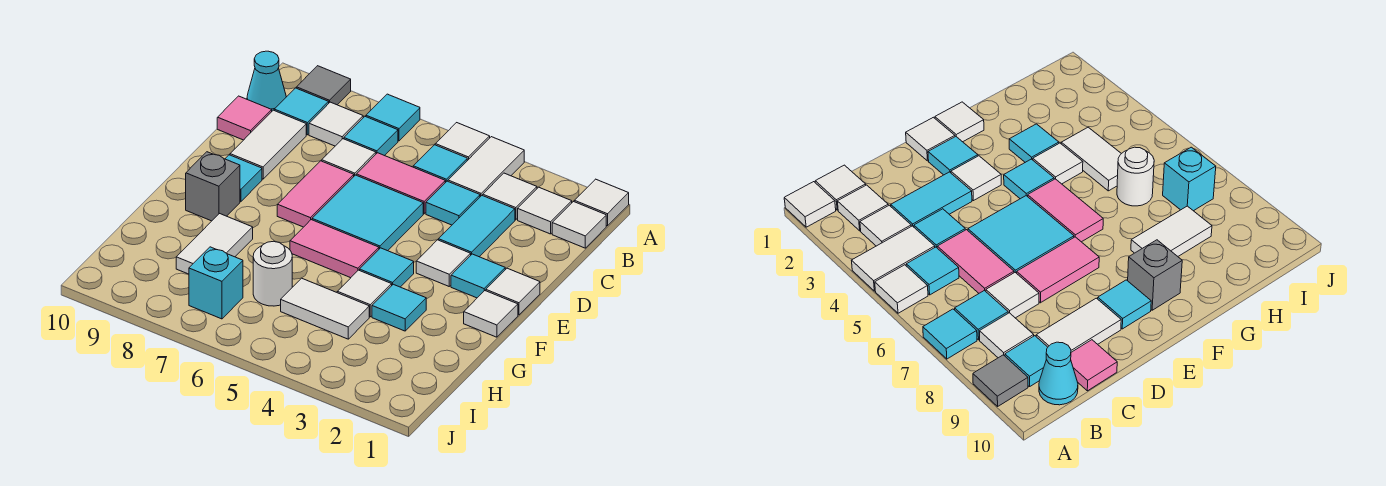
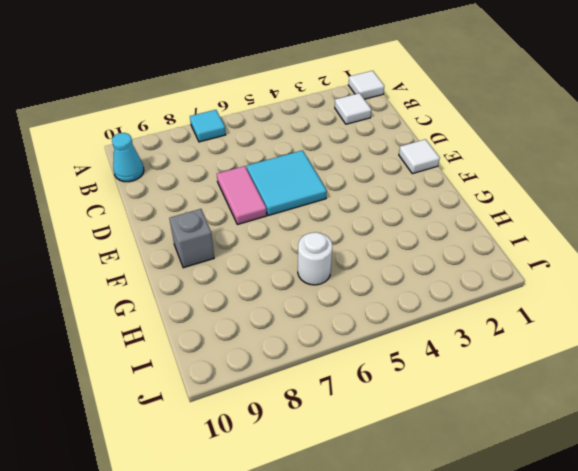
none -> white tile A4:B4 level 1
none -> white tile A5 level 1
none -> grey tile A9 level 1
none -> white tile B1 level 1

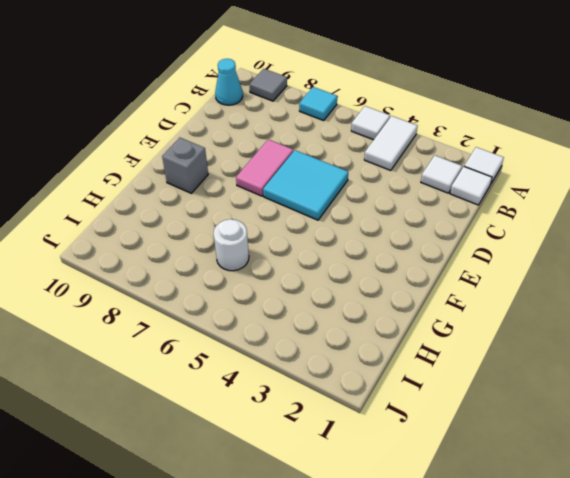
none -> white tile B3 level 1
none -> cyan tile B5 level 1
none -> cyan tile B7 level 1
none -> white tile B8 level 1

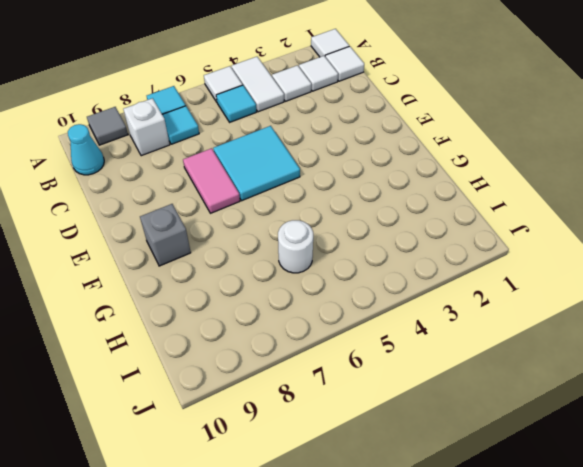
white brick B8 level 1 -> white tile B8 level 1
none -> cyan tile B9 level 1
none -> cyan tile C3:D3 level 1
none -> cyan tile C4 level 1
none -> pink tile C5:C6 level 1

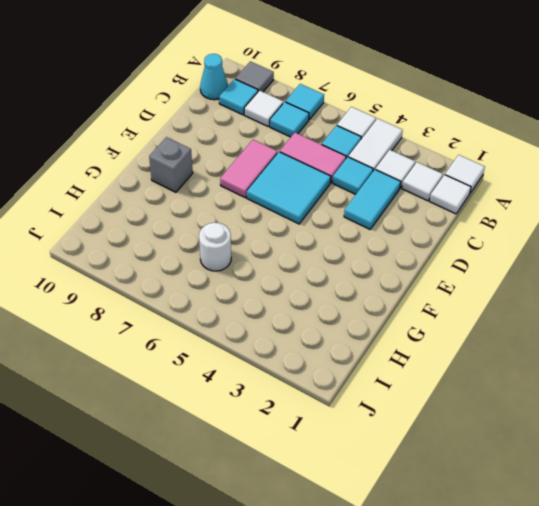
none -> white tile C7 level 1
none -> white tile C9:D9 level 1
none -> pink tile C10 level 1
none -> white tile E1 level 1

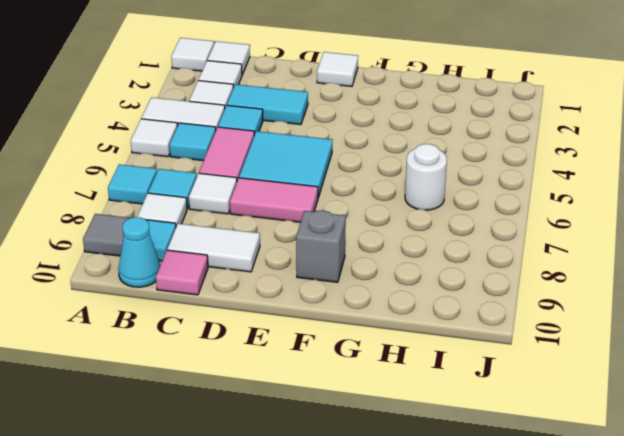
none -> cyan tile E2 level 1
none -> white tile E3 level 1
none -> cyan tile E9 level 1
none -> white tile F1 level 1

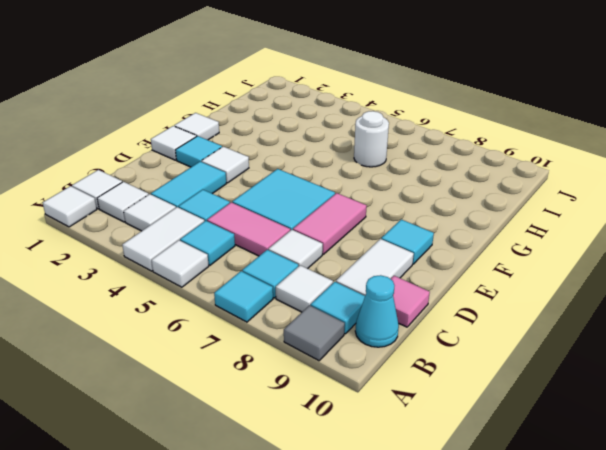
none -> cyan tile F4 level 1
none -> pink tile F5:F6 level 1
none -> grey brick F9 level 1
none -> cyan tile G3 level 1

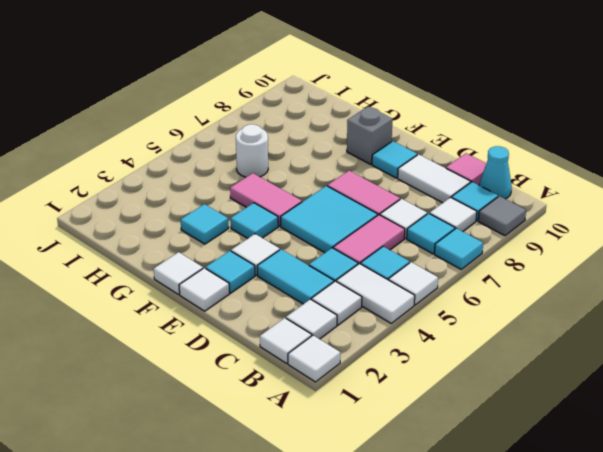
pink tile F5:G5 level 1 -> pink tile F5:F6 level 1
none -> white tile G4 level 1
none -> white tile G8:H8 level 1
none -> white tile H4:H5 level 1
none -> cyan brick I7 level 1

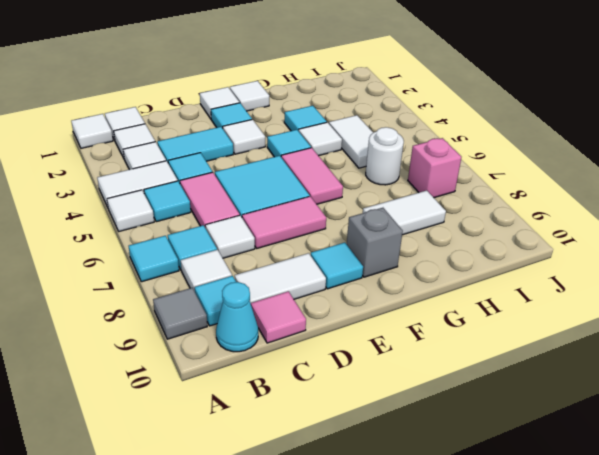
pink brick I7 level 1 -> cyan brick I7 level 1

